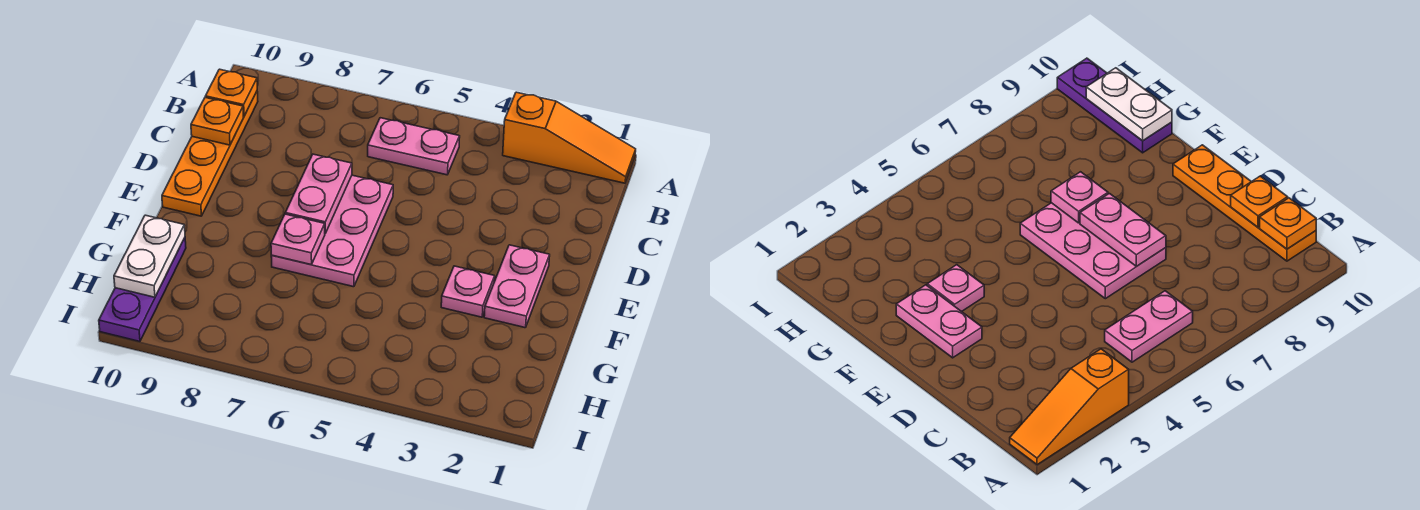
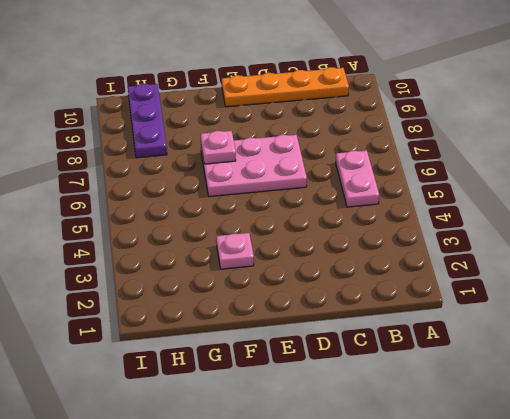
purple plate H8:H10 level 1 -> purple plate G10:I10 level 1
none -> orange slope A1:A3 level 1 top 3
none -> pink plate E2:F2 level 1
none -> orange plate B10 level 2

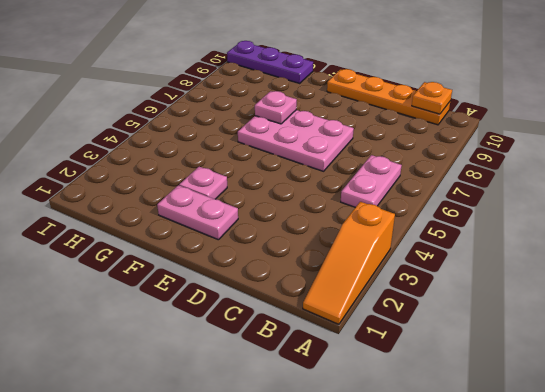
none -> orange plate C10 level 2
none -> pink plate D7:E7 level 2
none -> white plate G10:H10 level 2

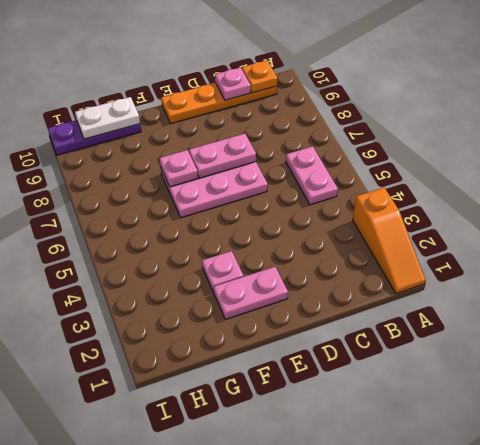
pink plate C10 level 2 -> orange plate C10 level 2

